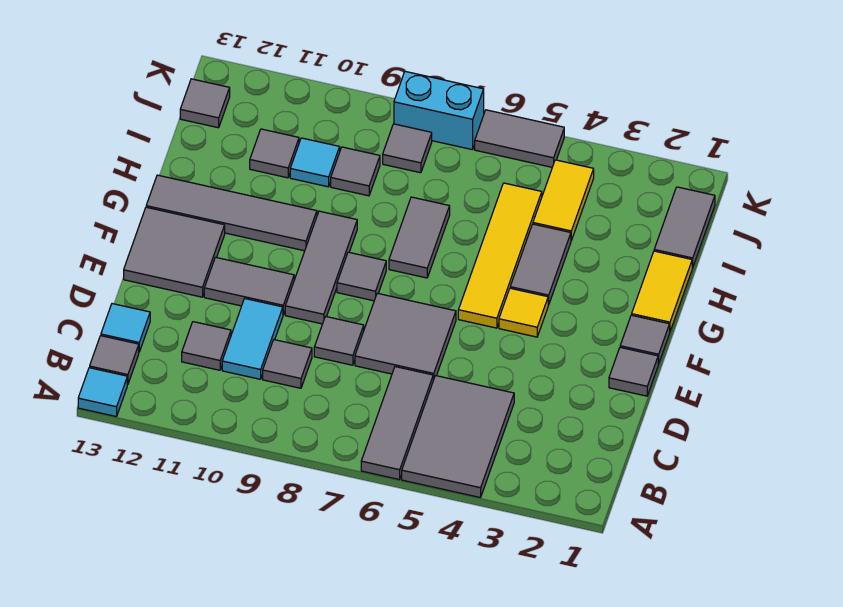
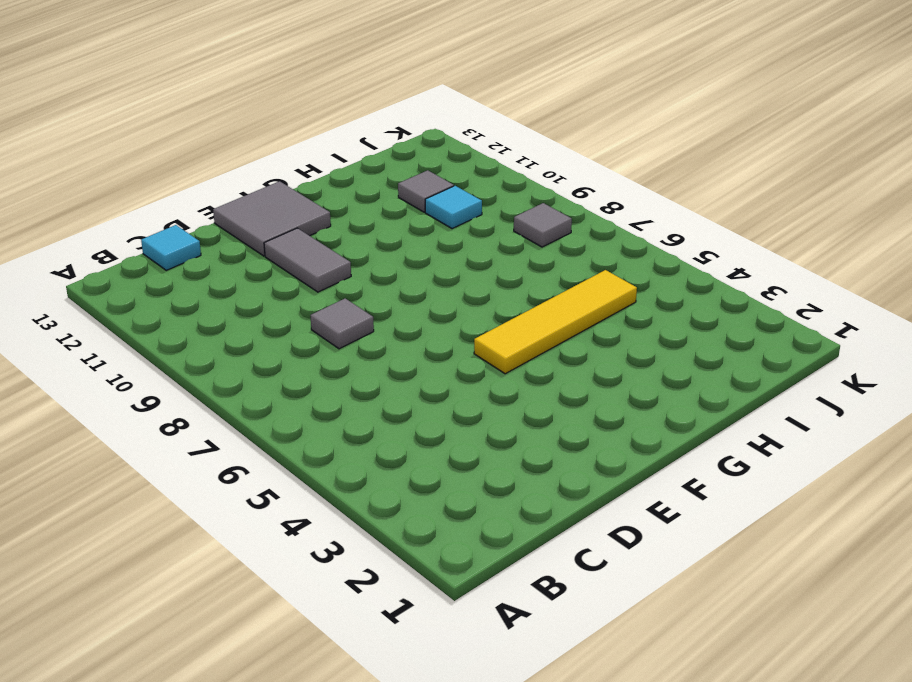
none -> grey tile A4:C5 level 1
none -> grey tile A6:C6 level 1
none -> cyan tile A13 level 1
none -> grey tile B13 level 1

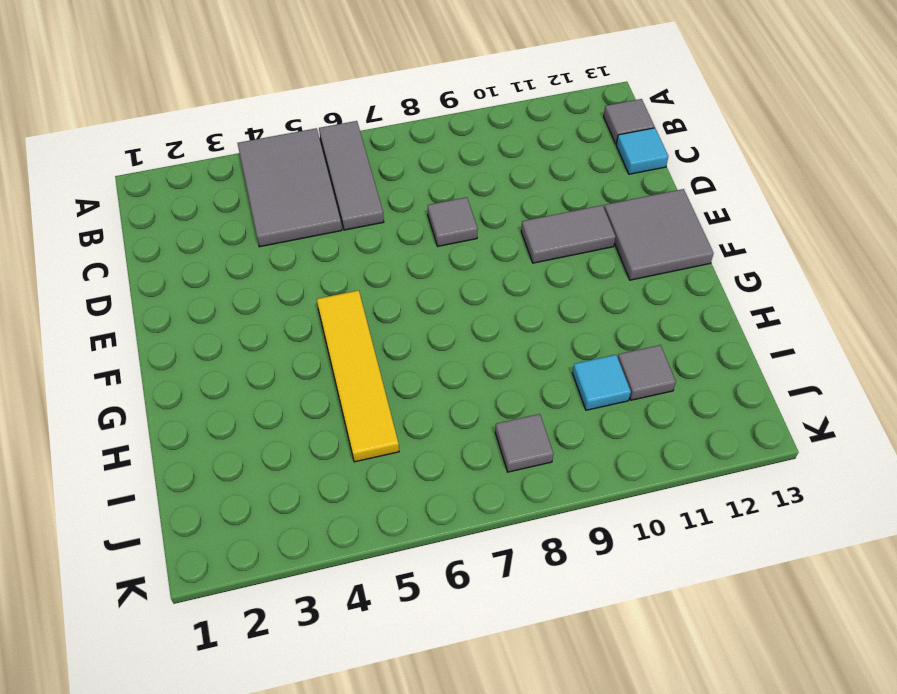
none -> cyan tile A13 level 1
none -> grey tile C9 level 1
none -> cyan tile C10:D10 level 1
none -> grey tile C11 level 1

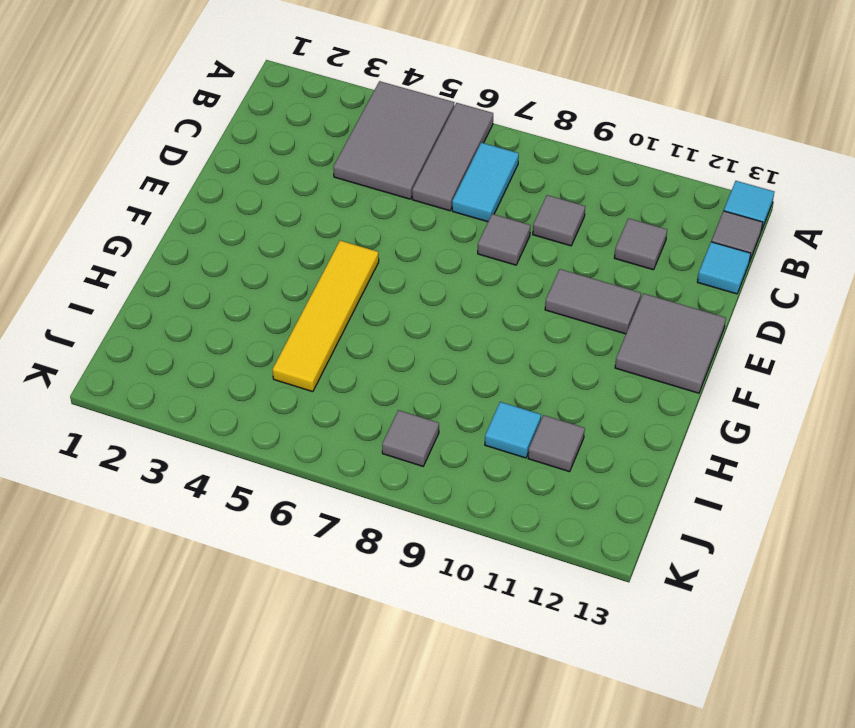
cyan tile B7:C7 level 1 -> cyan tile C10:D10 level 1
none -> grey tile D6:E7 level 1
none -> grey tile E1 level 1
none -> grey tile E9:G9 level 1
none -> grey tile F1 level 1

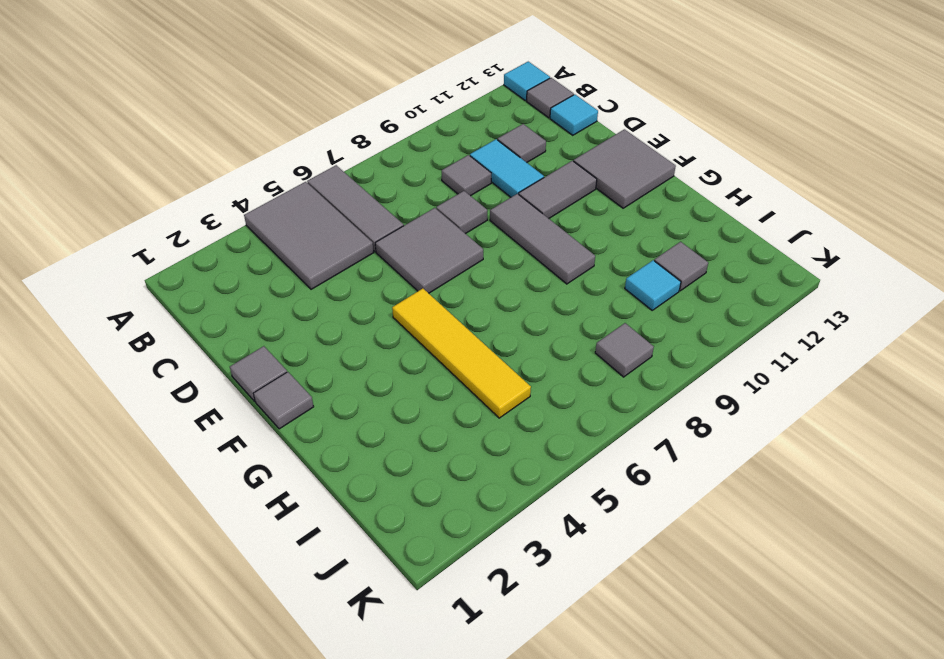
none -> yellow tile F4 level 1
none -> grey tile F8 level 1
none -> yellow tile G1:H1 level 1
none -> grey tile G4:H4 level 1

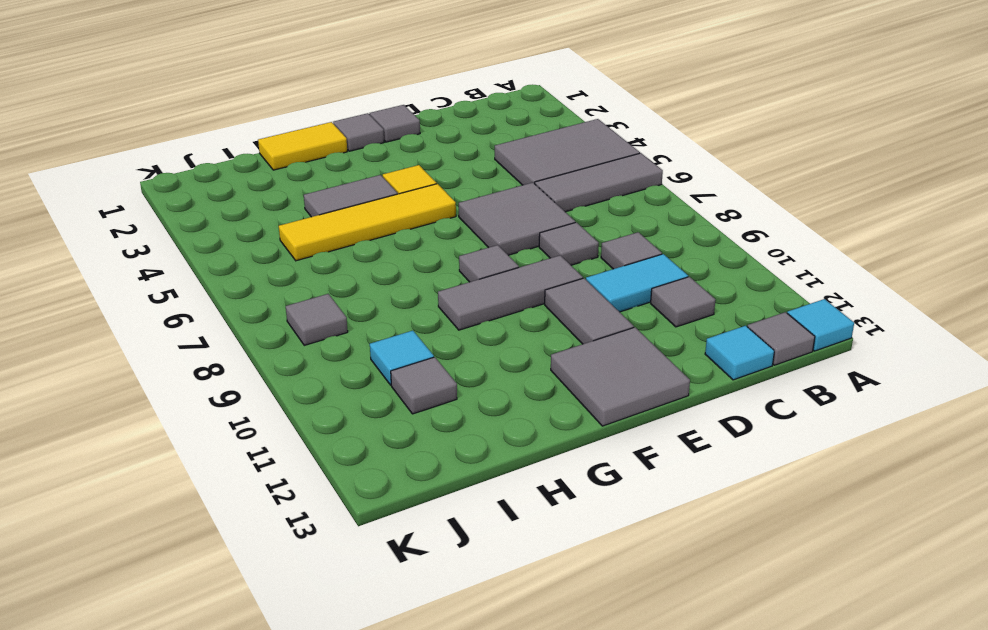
none -> grey tile G7:H7 level 1
none -> grey tile G10:G13 level 1
none -> grey tile I1:J1 level 1
none -> yellow tile I4:J4 level 1

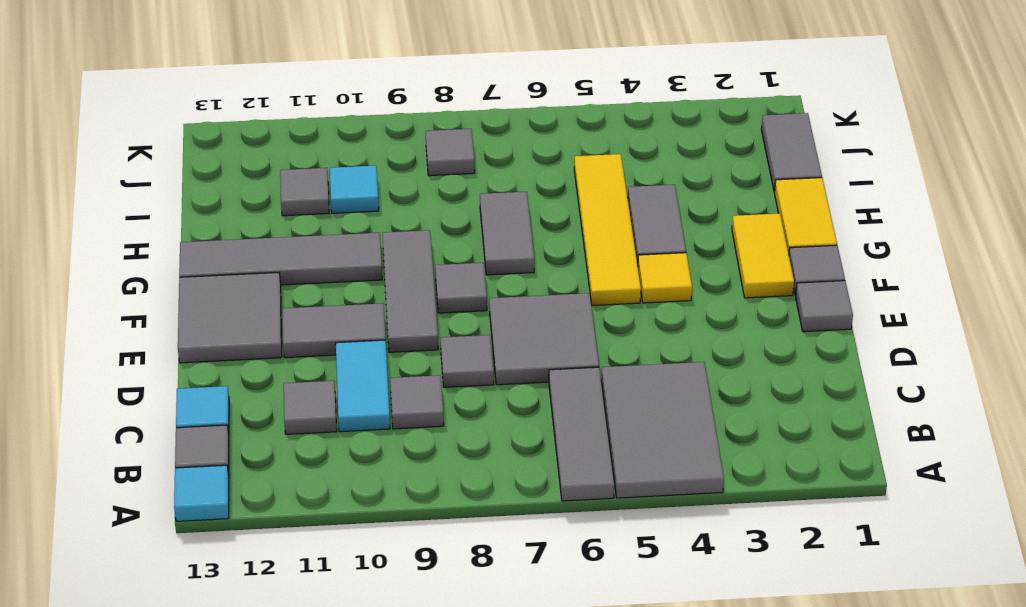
yellow tile F2:G2 level 1 -> yellow tile I4:J4 level 1
none -> grey tile I9 level 1
none -> grey tile J13 level 1
none -> grey tile K5:K6 level 1
none -> cyan brick K7:K8 level 1

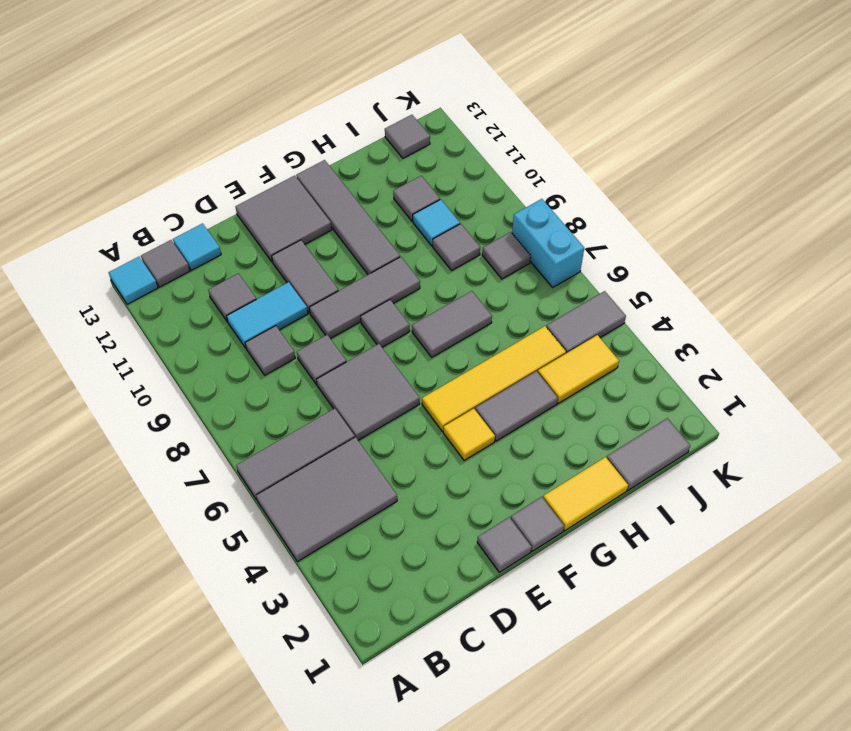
grey tile J5:K5 level 1 -> grey tile K5:K6 level 1

